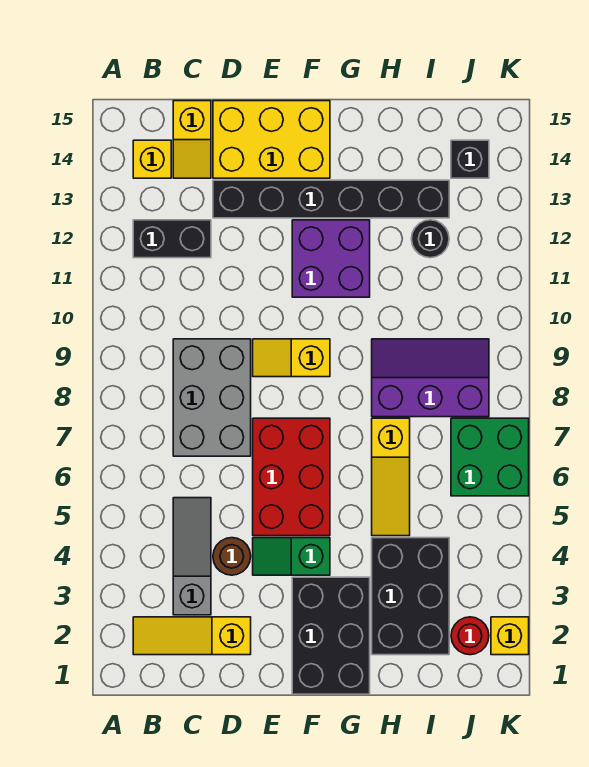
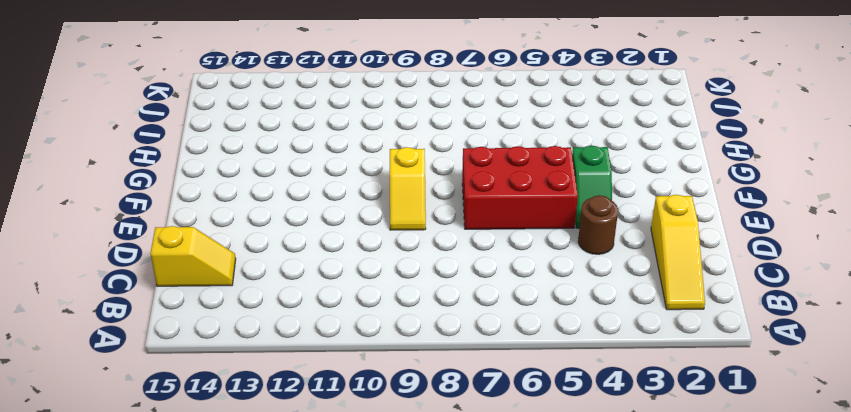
none -> black brick B12:C12 level 1
none -> yellow brick B14 level 1
none -> grey slope C3:C5 level 1 top 3

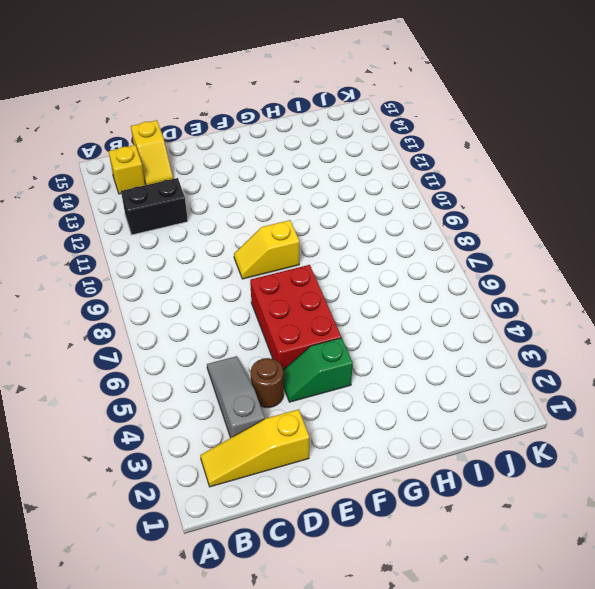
none -> grey brick C7:D9 level 1
none -> black brick D13:I13 level 1
none -> yellow brick D14:F15 level 1

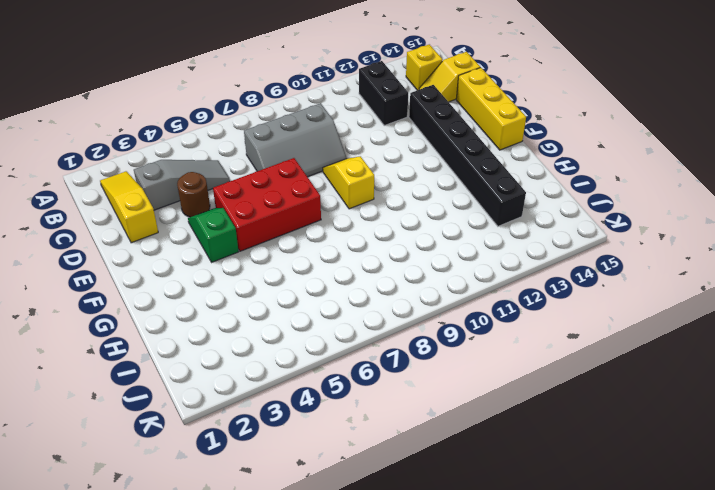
grey slope C7:D9 level 1 top C -> grey brick C7:D9 level 1
yellow brick D15:F15 level 1 -> yellow brick D14:F15 level 1
none -> black brick F1:G3 level 1
none -> purple brick F11:G12 level 1
none -> black brick H2:I4 level 1

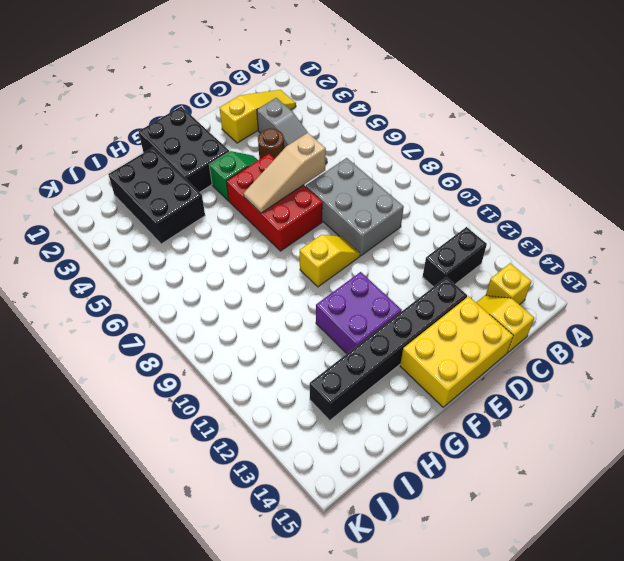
tan slope D6:F6 level 2 top D -> none
none -> yellow slope H5:H7 level 1 top 7
none -> purple slope H8:J9 level 1 top 8
none -> black round brick I12 level 1

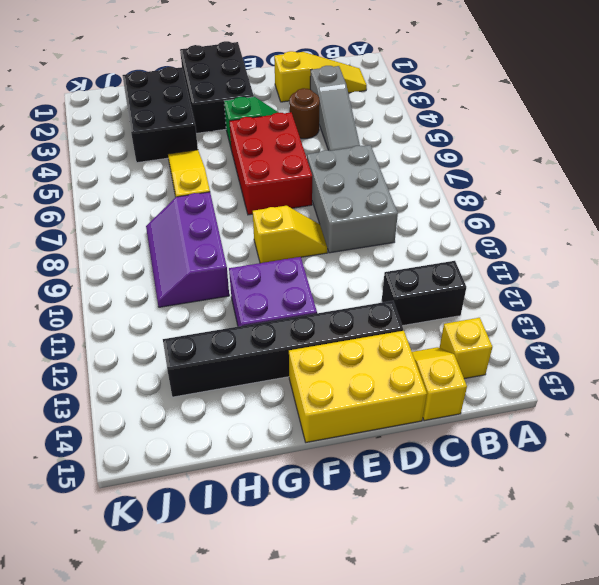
purple slope H8:I10 level 1 top H -> purple slope H8:J9 level 1 top 8
none -> black round brick I12 level 1
none -> red round brick J2 level 1
none -> green brick J6:K7 level 1

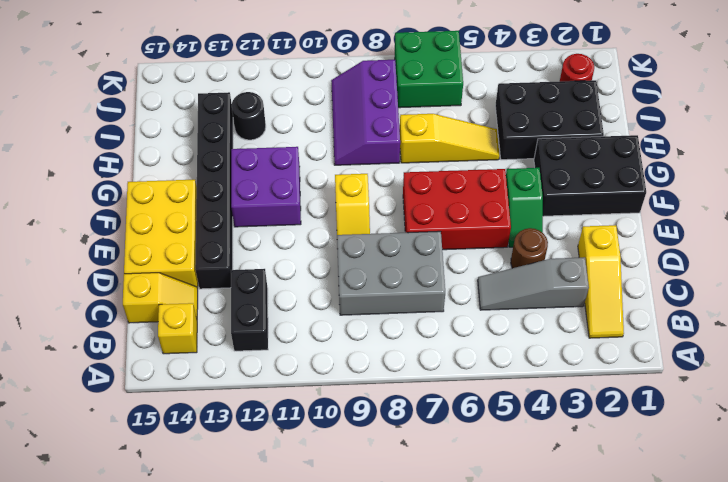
none -> black brick J14 level 1
none -> yellow brick K2 level 1

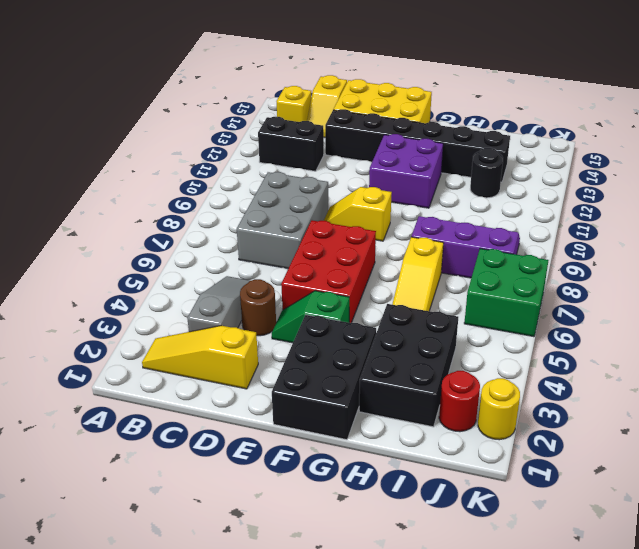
yellow round brick K2 level 1 -> yellow brick K2 level 1
none -> black brick J14 level 1

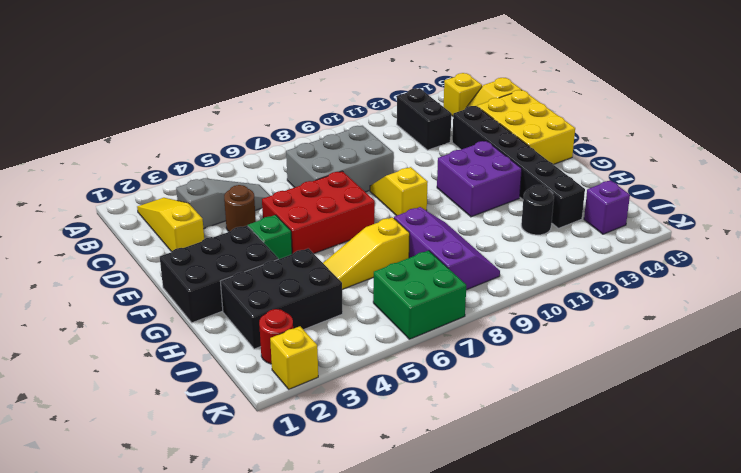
purple brick J14 level 1 -> black brick J14 level 1

